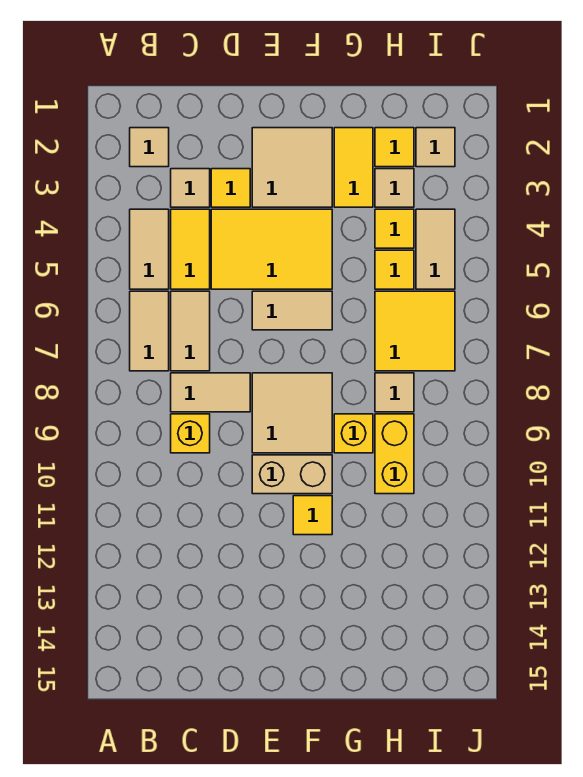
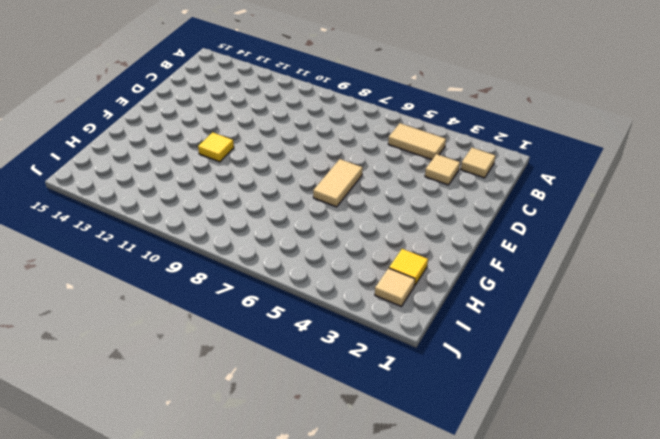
none -> tan tile B6:B7 level 1
none -> yellow tile C4:C5 level 1
none -> tan tile C6:C7 level 1

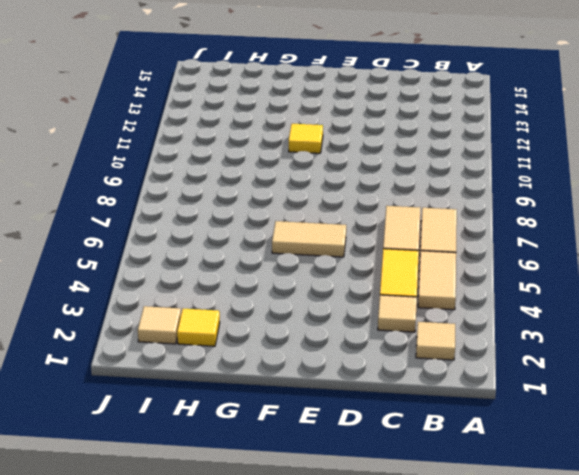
none -> tan tile C8:D8 level 1
none -> yellow brick C9 level 1
none -> yellow tile D3 level 1

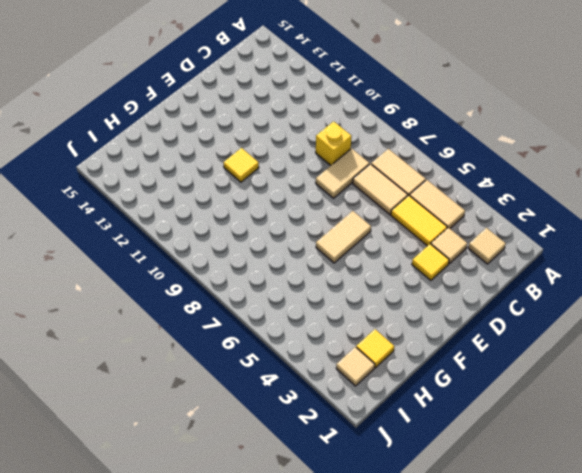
none -> yellow tile D4:F5 level 1
none -> tan tile E2:F3 level 1
none -> tan tile E8:F9 level 1

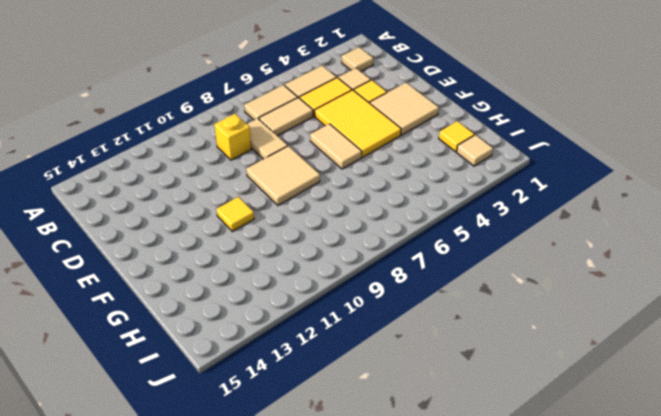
none -> tan brick E10:F10 level 1
none -> yellow tile G2:G3 level 1
none -> yellow brick G9 level 1

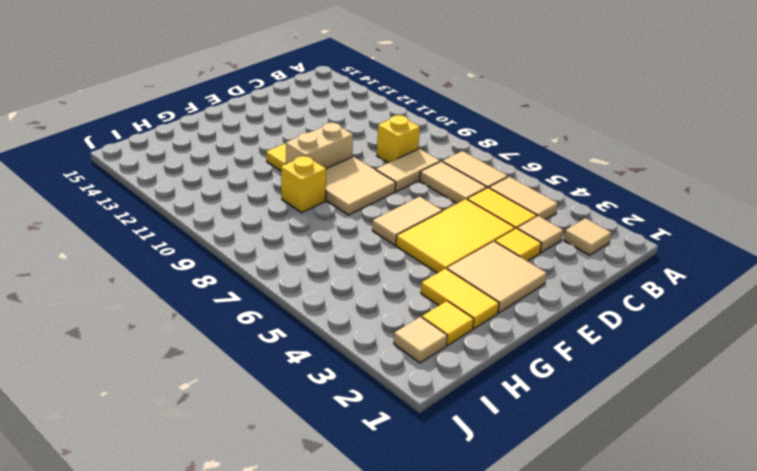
none -> tan tile H3 level 1
none -> yellow tile H4 level 1
none -> yellow tile H5 level 1

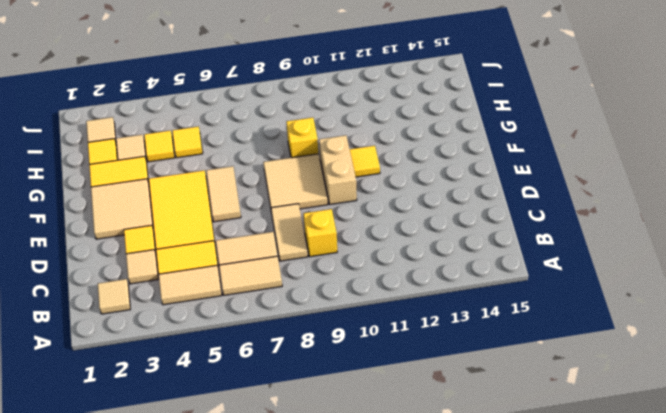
none -> yellow tile H6:I7 level 1
none -> tan tile H8 level 1
none -> yellow brick H9:H10 level 1

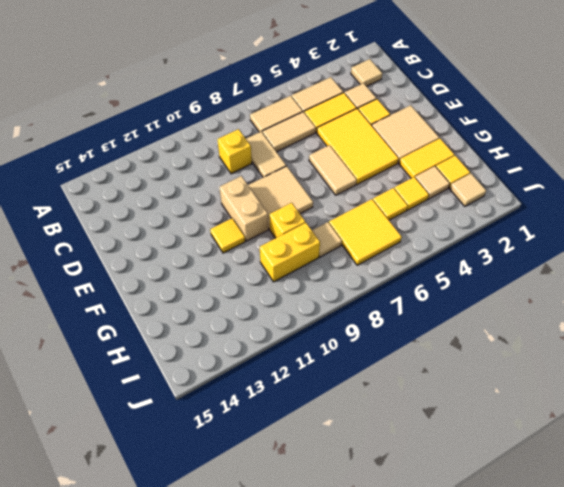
none -> tan tile I4:I5 level 1

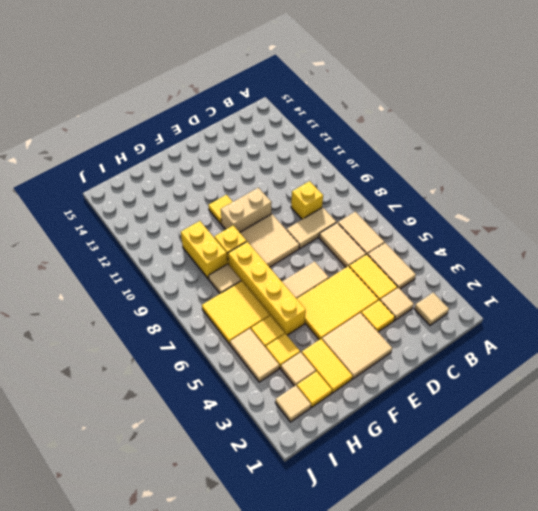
yellow brick G5:G8 level 1 -> none

